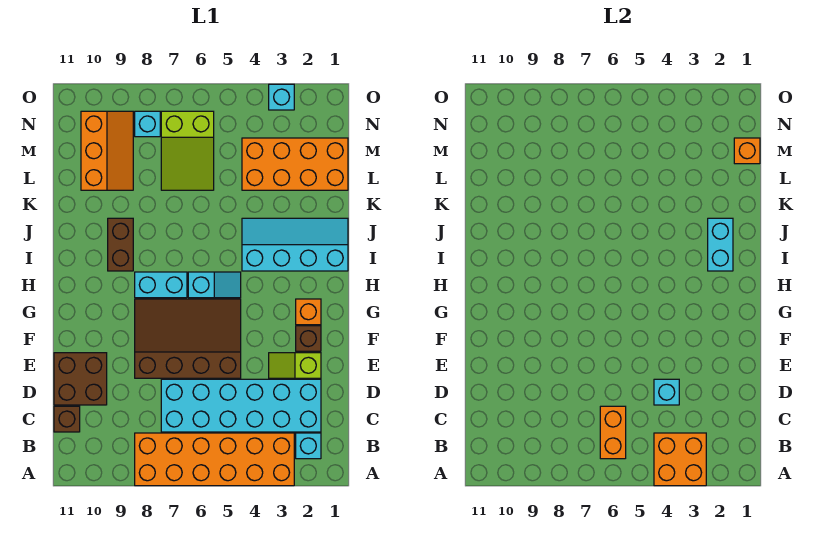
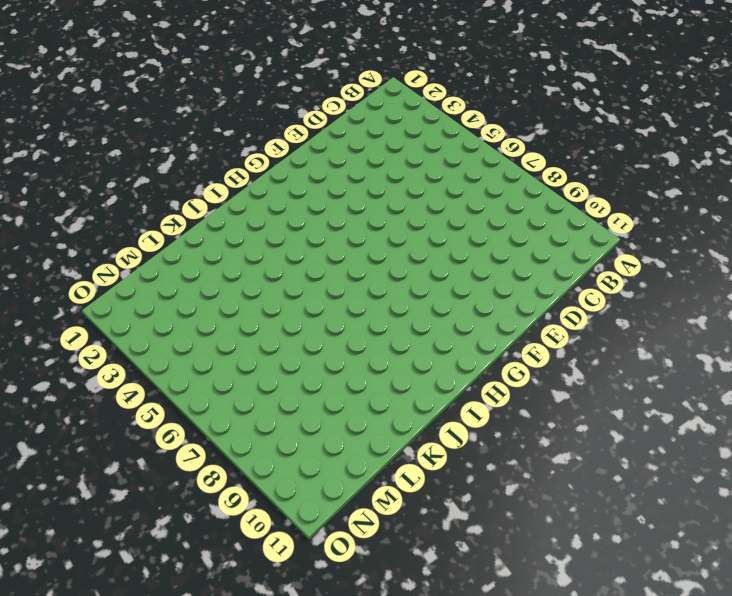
none -> orange brick A3:B8 level 1
none -> cyan brick B2 level 1
none -> cyan brick C2:D7 level 1

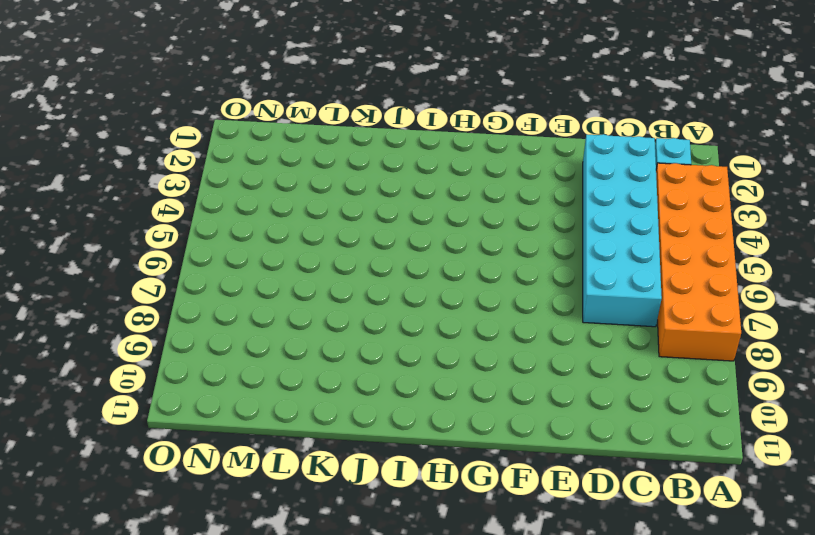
none -> brown brick C11 level 1
none -> brown brick D10:E11 level 1
none -> lime slope E2:E3 level 1 top 2

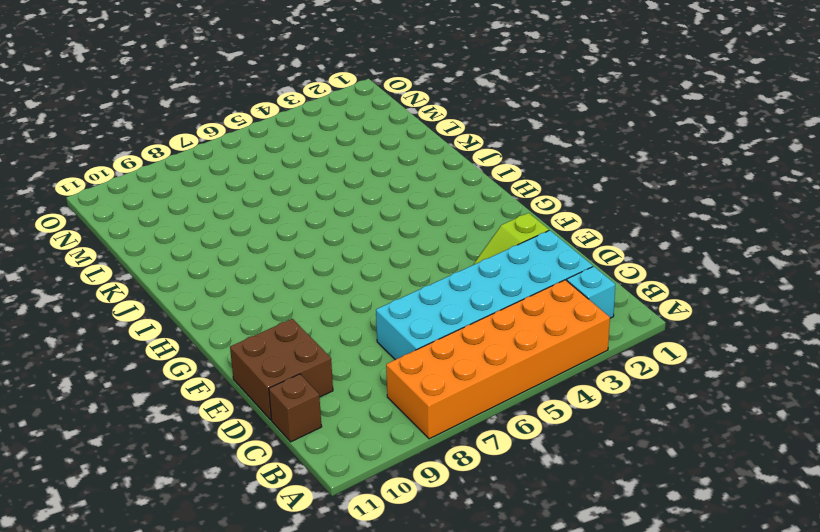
none -> brown slope E5:G8 level 1 top E
none -> brown brick F2 level 1
none -> orange brick G2 level 1

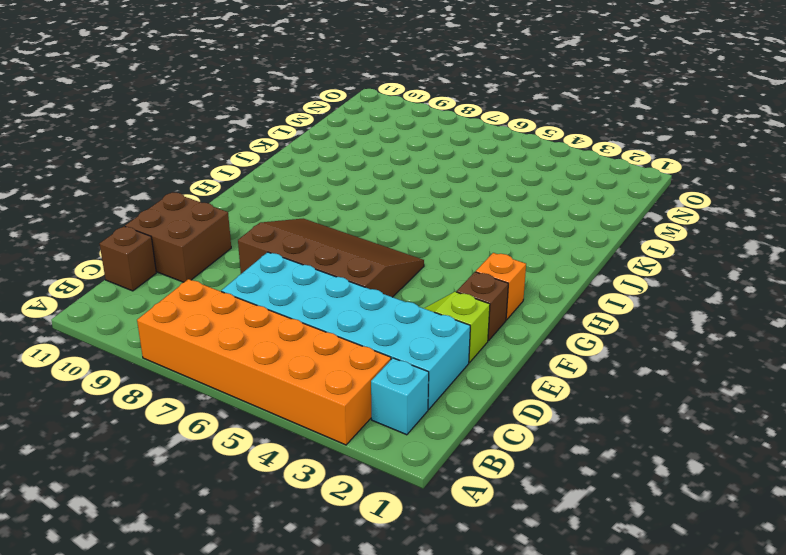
none -> cyan slope H5:H6 level 1 top 6
none -> cyan brick H7:H8 level 1
none -> cyan slope I1:J4 level 1 top I

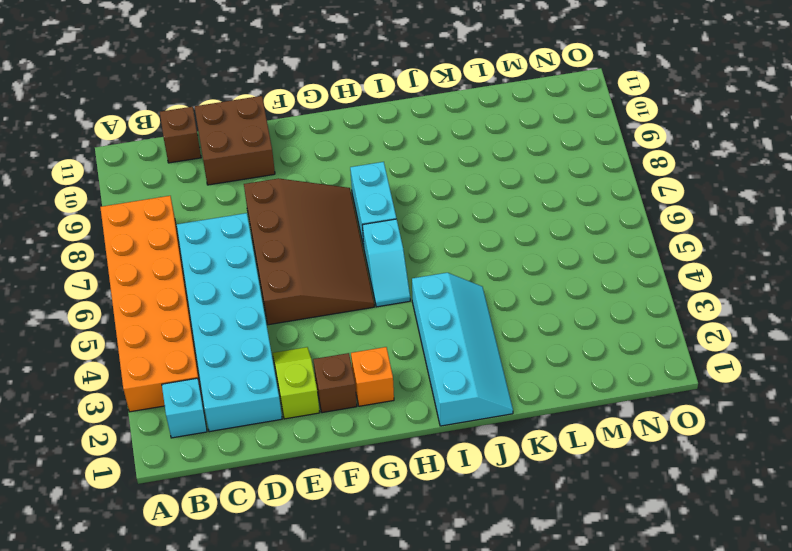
none -> brown brick I9:J9 level 1
none -> orange brick L1:M4 level 1
none -> lime slope L6:N7 level 1 top N

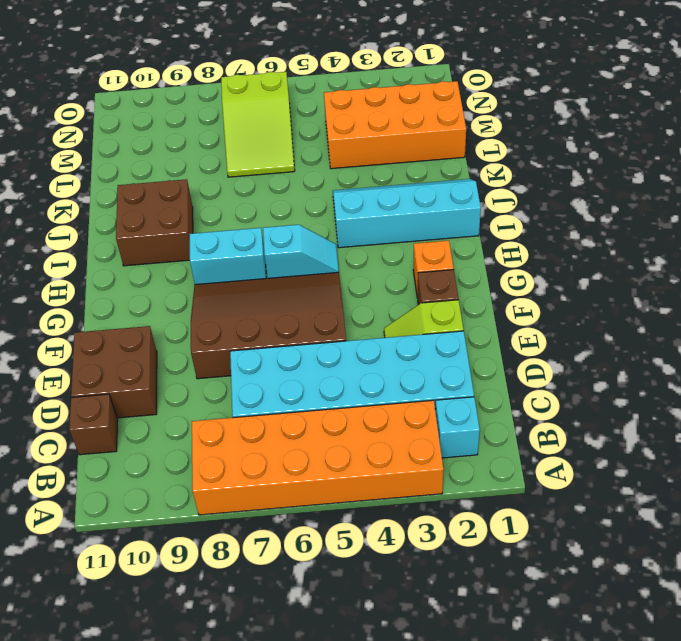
brown brick I9:J10 level 1 -> brown brick I9:J9 level 1
none -> orange slope L9:N10 level 1 top 10
none -> cyan brick N8 level 1
none -> cyan brick O3 level 1

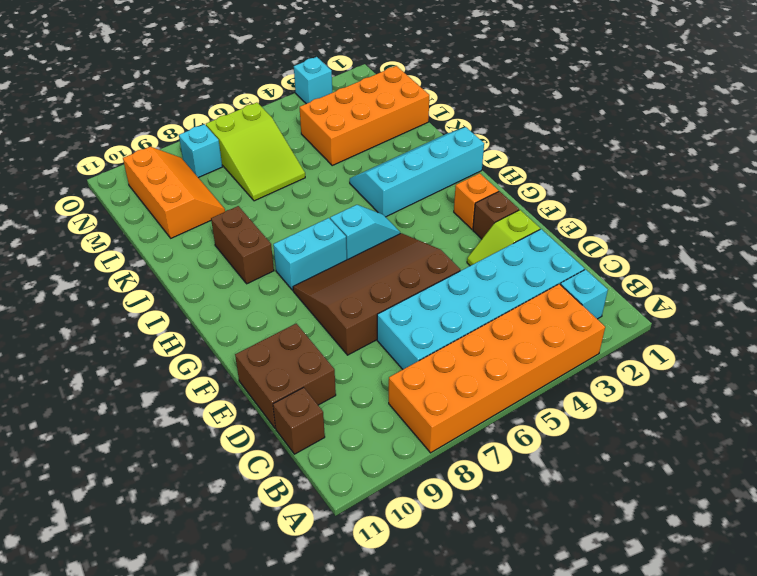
none -> orange brick A3:B4 level 2
none -> orange brick B6:C6 level 2
none -> cyan brick D4 level 2

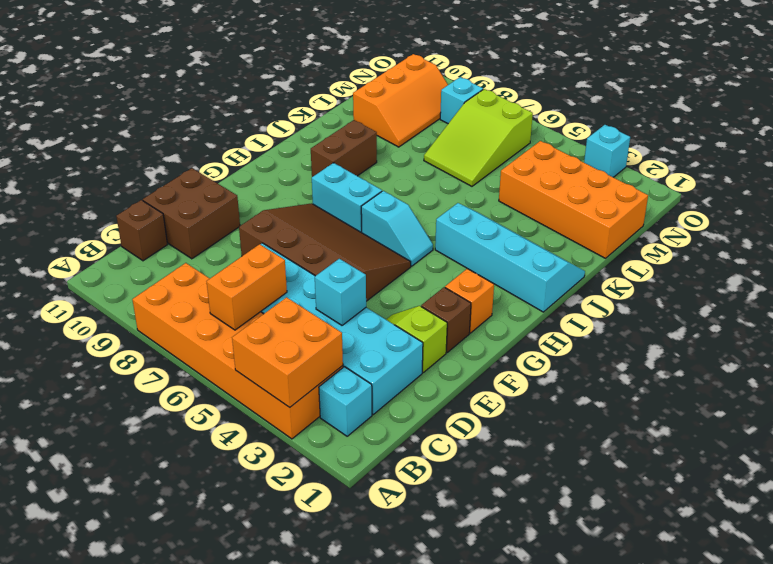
none -> cyan brick I2:J2 level 2
none -> orange brick M1 level 2

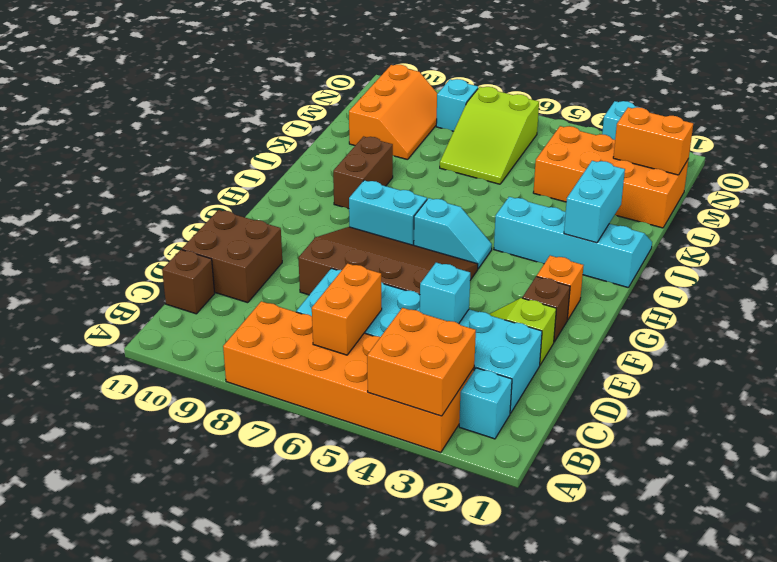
orange brick M1:M2 level 2 -> orange brick M1 level 2

